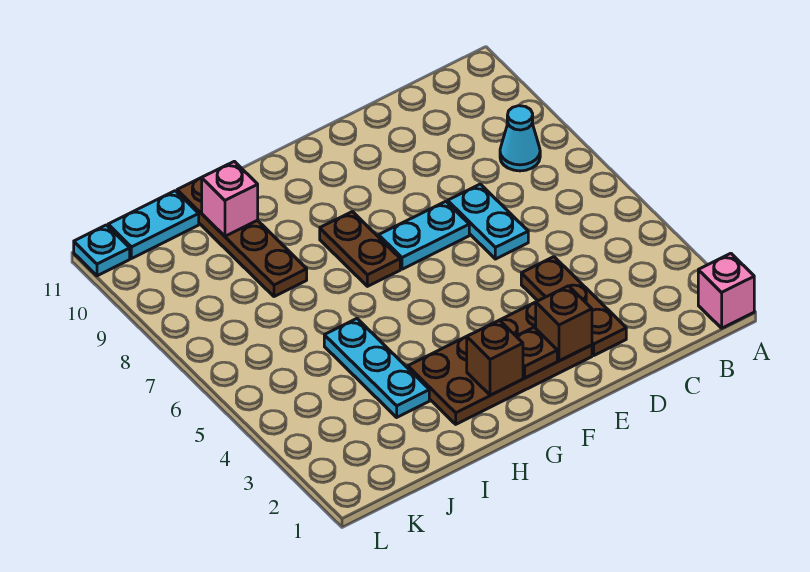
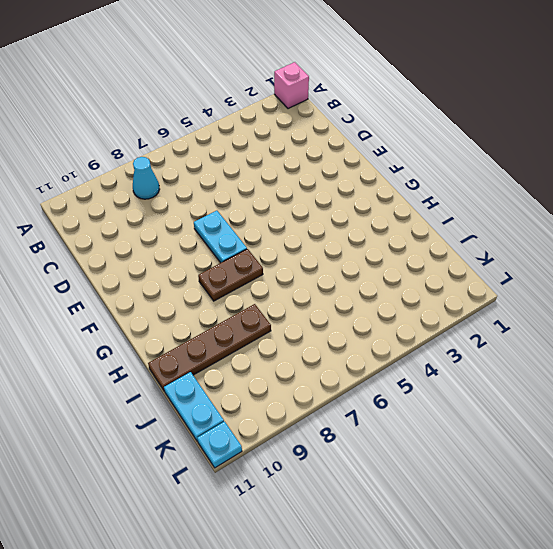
none -> brown plate D2:D4 level 1
none -> cyan plate D6:D7 level 1
none -> brown plate E2:H3 level 1

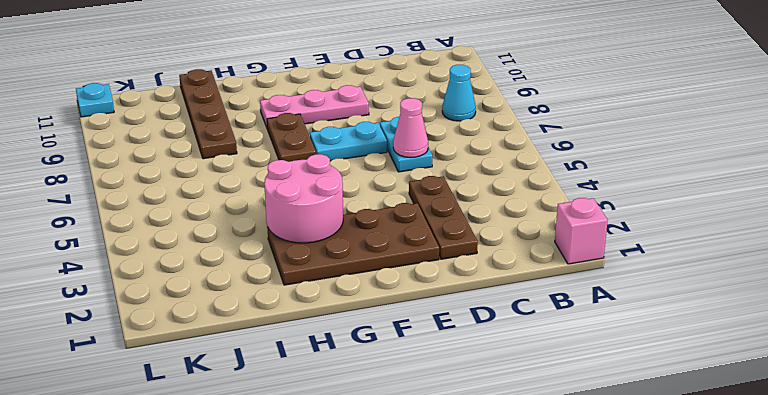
pink cone D6 level 2 -> none
pink plate E9:G9 level 1 -> none
pink round brick G3:H4 level 2 -> none
none -> cyan plate I3:I5 level 1
none -> cyan plate J11:K11 level 1
none -> brown brick E2 level 2

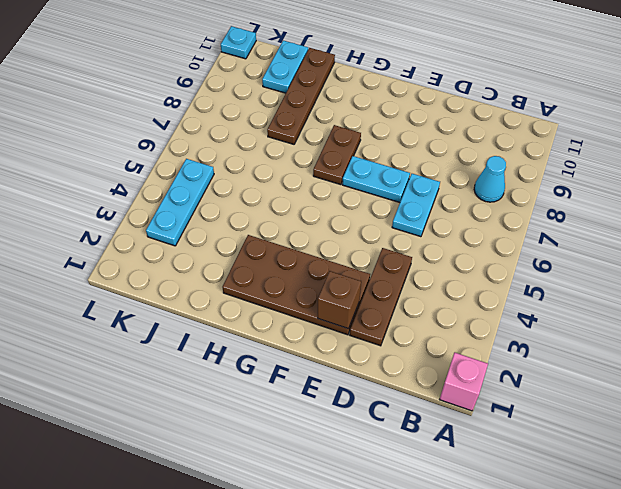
cyan plate J10:J11 level 1 -> cyan plate J11:K11 level 1
cyan plate K3:K5 level 1 -> cyan plate I3:I5 level 1
none -> brown plate F2 level 2
none -> brown brick G2 level 2
none -> pink brick I10 level 2

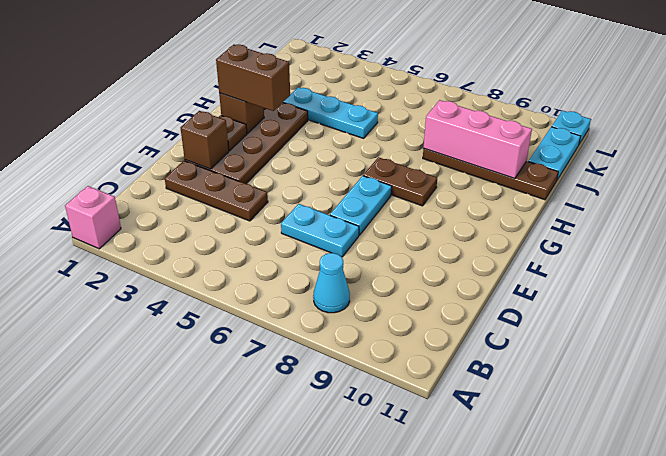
brown brick G2:G3 level 3 -> none
pink brick I8:I10 level 2 -> pink brick I10 level 2

